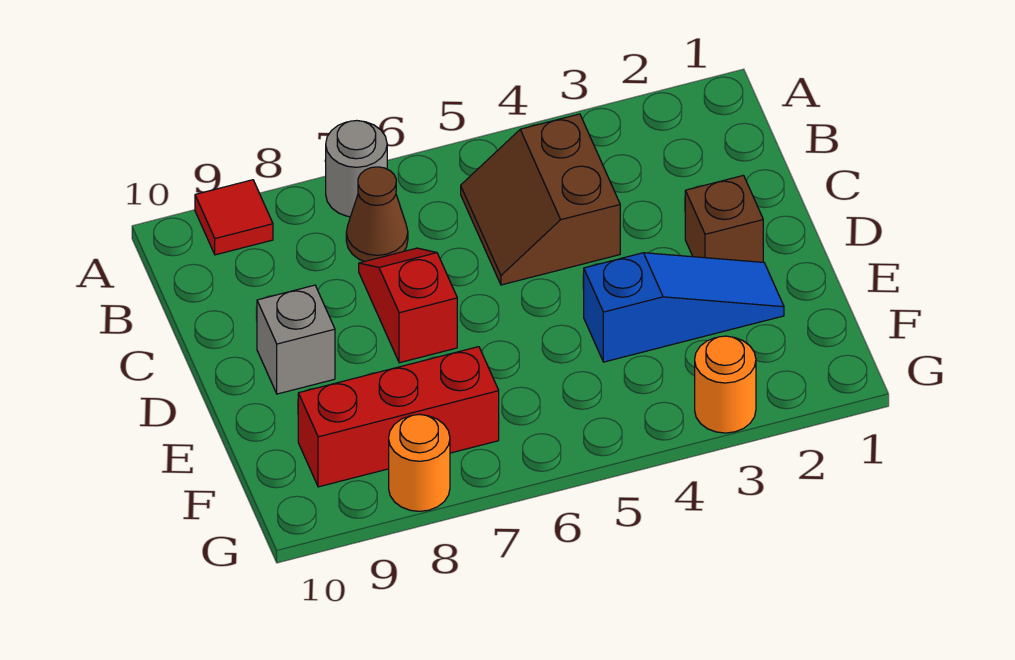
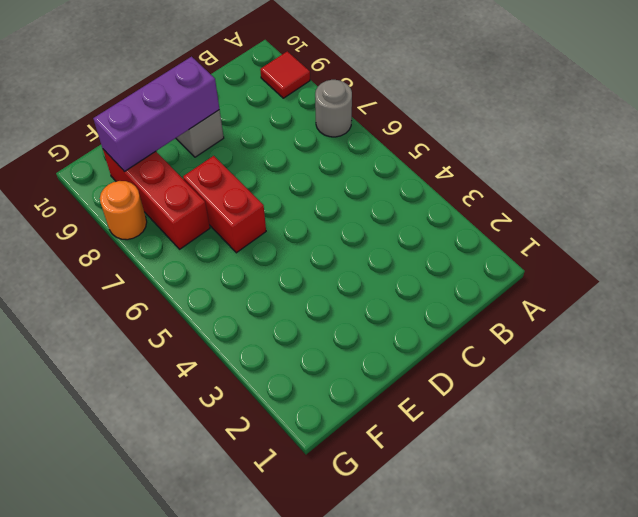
purple brick D9:F9 level 2 -> none
red brick E6:E7 level 1 -> none
none -> brown slope B4:C5 level 1 top 4
none -> brown cone B7 level 1

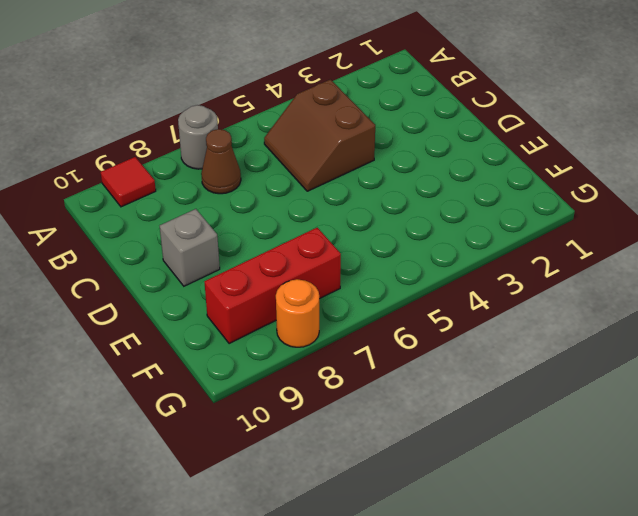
none -> red slope C7:D7 level 1 top D
none -> brown brick D2 level 1

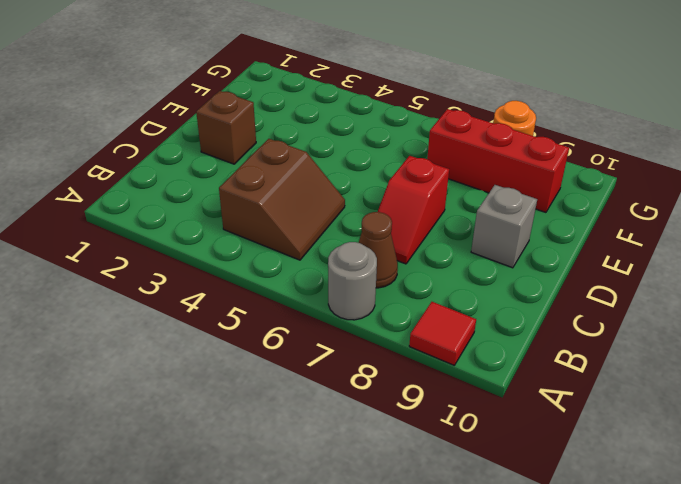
none -> blue slope E2:E4 level 1 top 4
none -> orange round brick G3 level 1

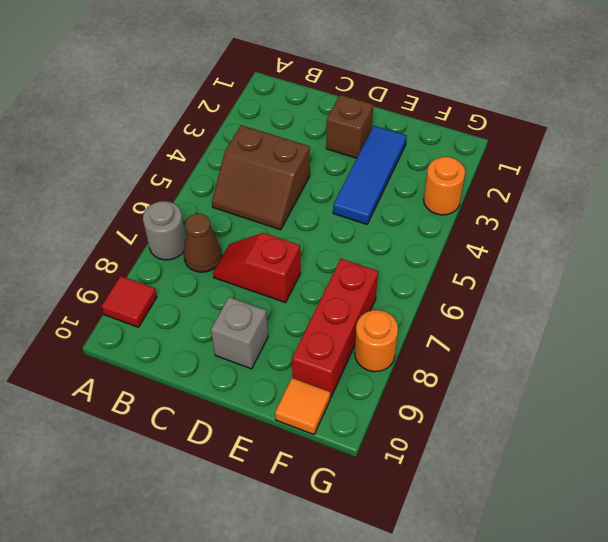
blue tile E2:E4 level 1 -> blue slope E2:E4 level 1 top 4
orange tile F10 level 1 -> none

